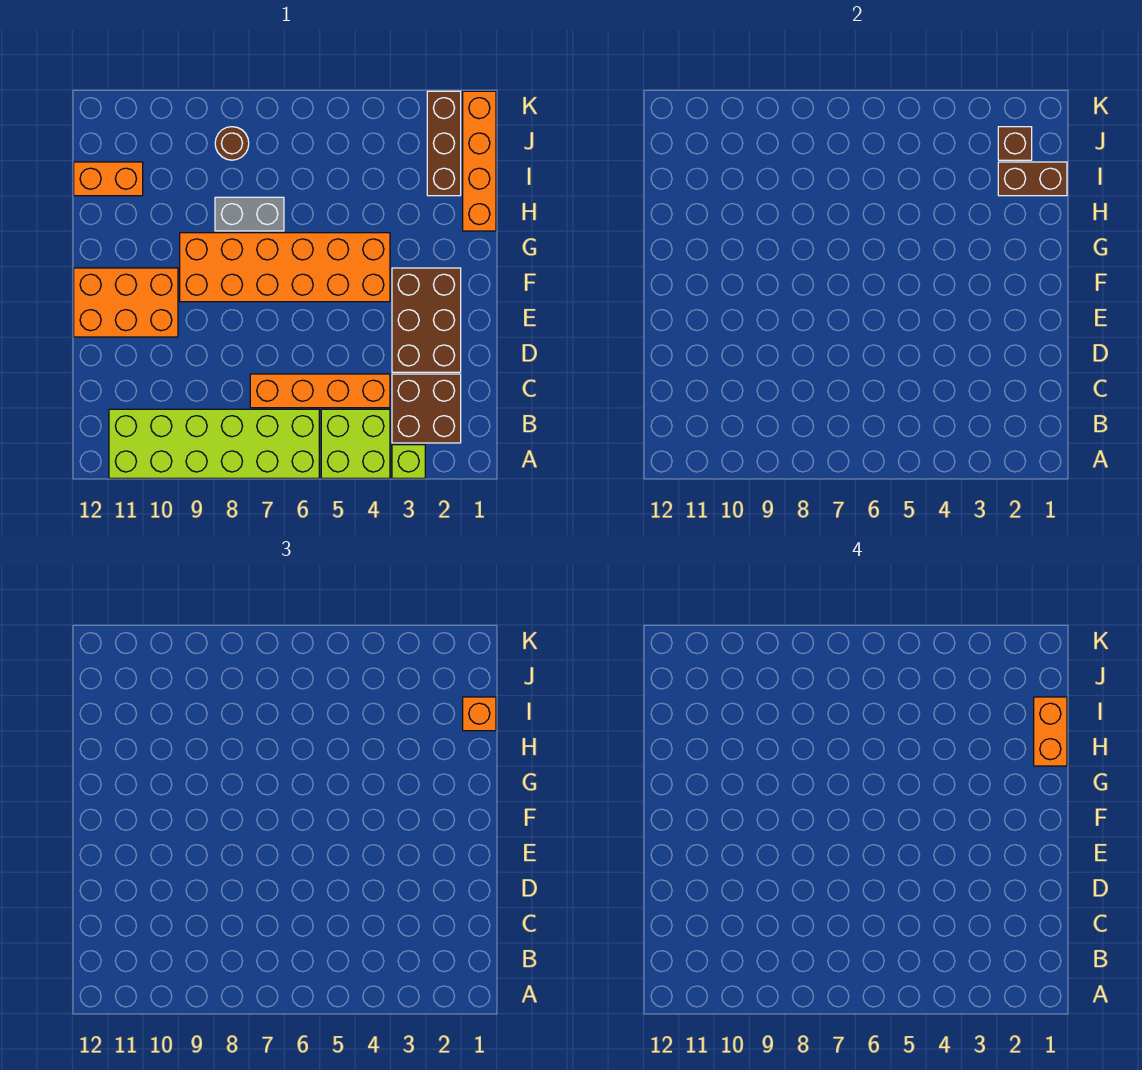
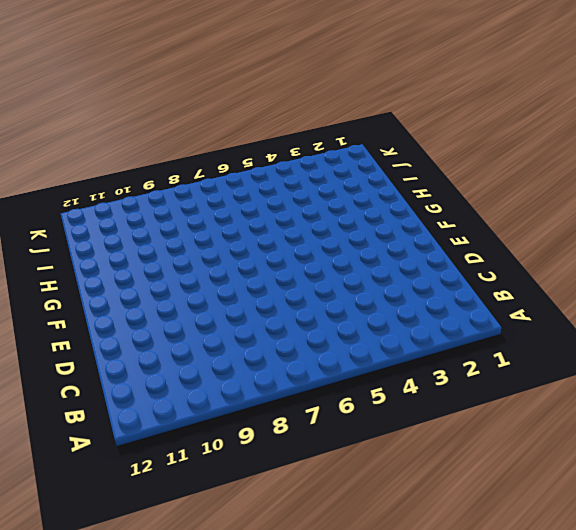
none -> lime brick A3 level 1
none -> lime brick A4:B5 level 1
none -> lime brick A6:B11 level 1

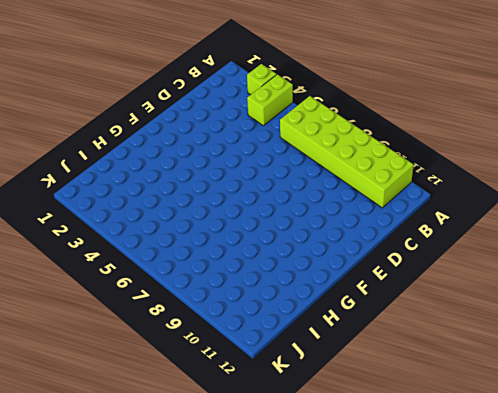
lime brick A4:B4 level 1 -> lime brick A4:B5 level 1
none -> brown brick B2:C3 level 1
none -> orange brick C4:C7 level 1
none -> brown brick D2:F3 level 1

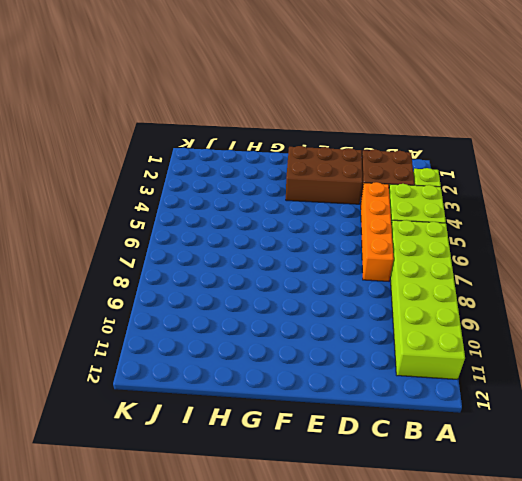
none -> orange brick E10:F12 level 1
none -> orange brick F4:G9 level 1
none -> orange brick H1:K1 level 1

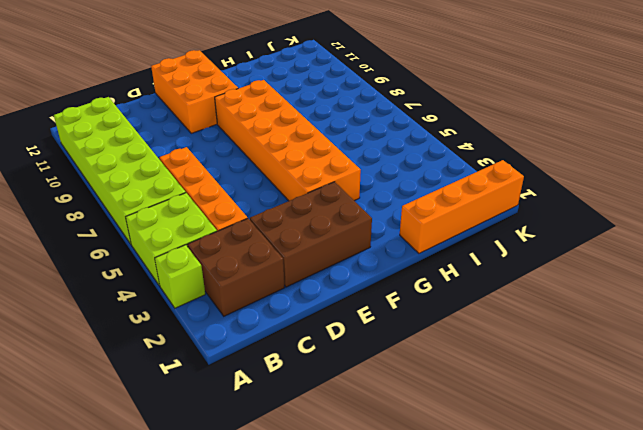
none -> grey brick H7:H8 level 1
none -> brown brick I2:K2 level 1
none -> orange brick I11:I12 level 1

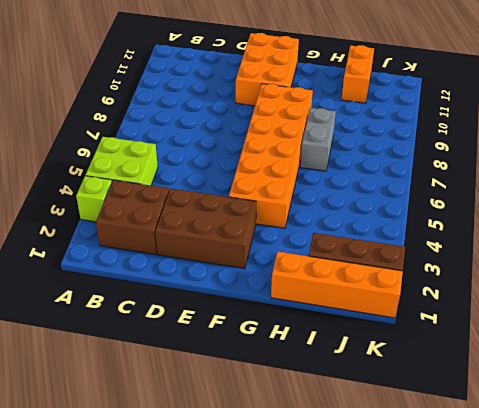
none -> lime brick A6:B11 level 1
none -> orange brick C4:C7 level 1
none -> brown round brick J8 level 1

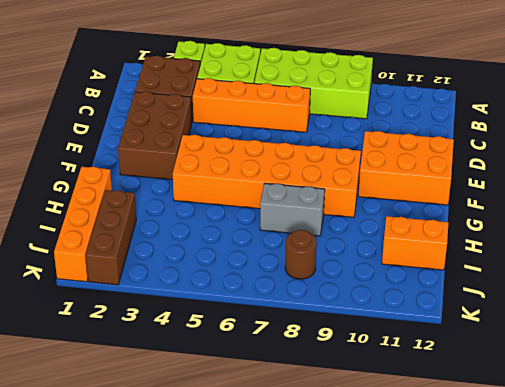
lime brick A6:B9 level 1 -> lime brick A6:B11 level 1
none -> brown brick I1:I2 level 2
none -> brown brick J2 level 2
none -> orange brick I1 level 3

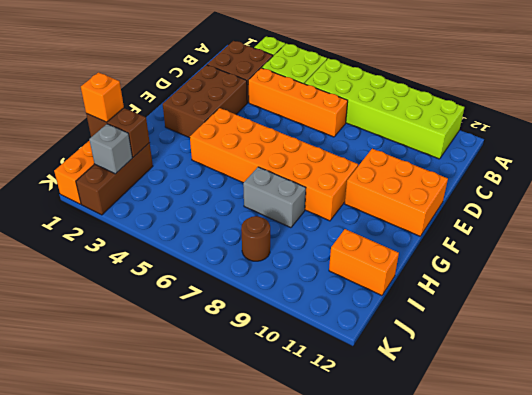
grey brick J2 level 2 -> brown brick J2 level 2
none -> orange brick H1:I1 level 4

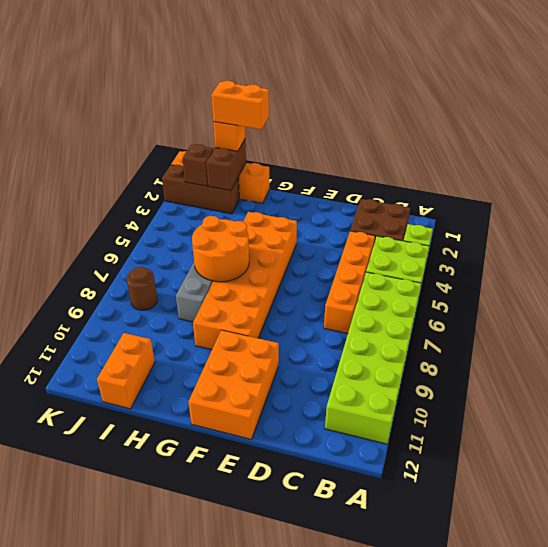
orange round brick G6:H7 level 2 -> none
none -> brown brick D2:F3 level 1

